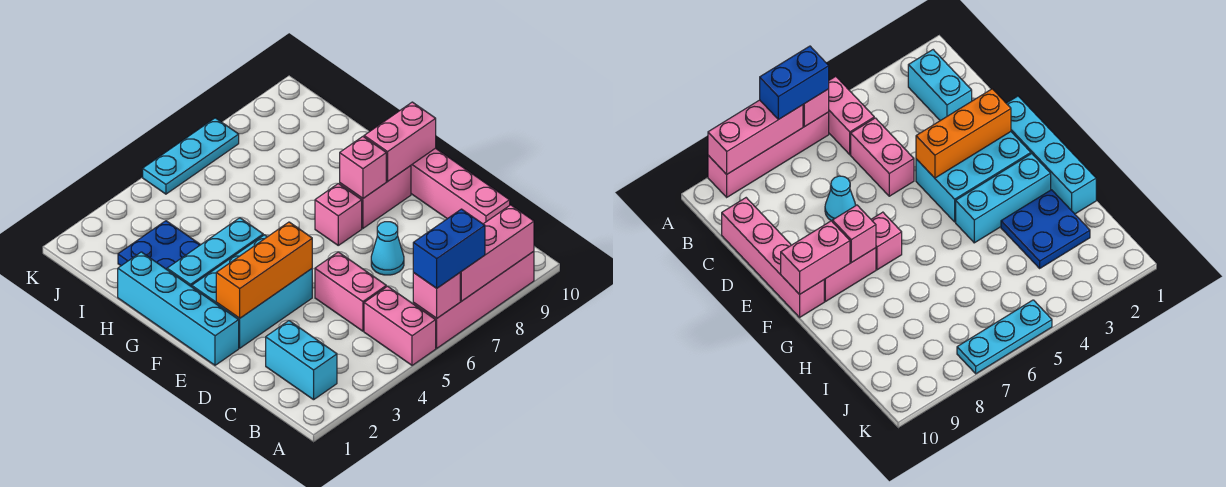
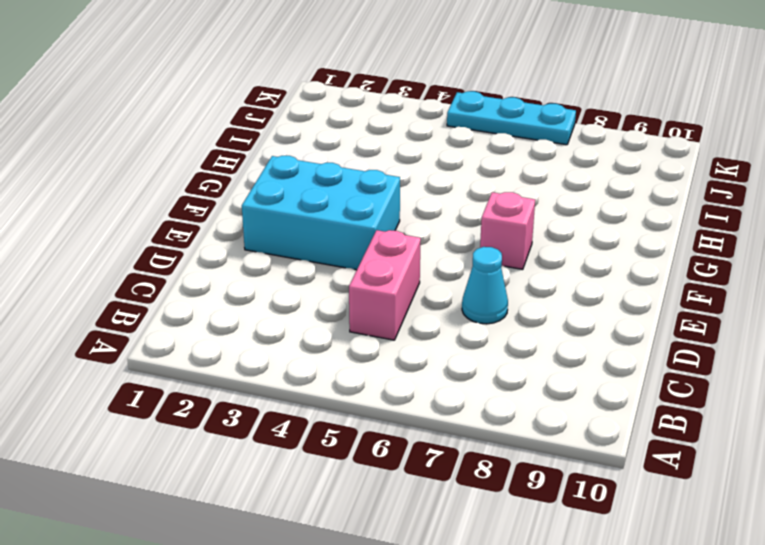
none -> pink brick A5:B5 level 1
none -> pink brick A6:A9 level 1
none -> cyan brick B2:C2 level 1

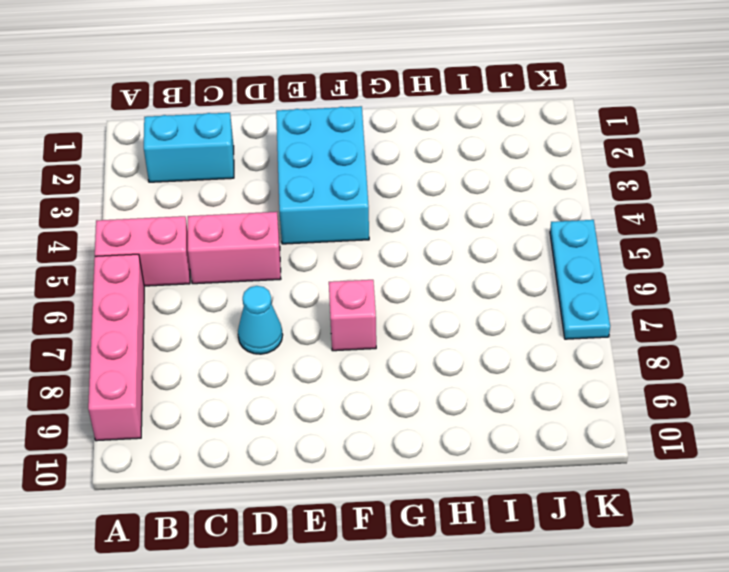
none -> pink brick C10:F10 level 1
none -> cyan brick E1:H1 level 1
none -> pink brick F8:F9 level 1

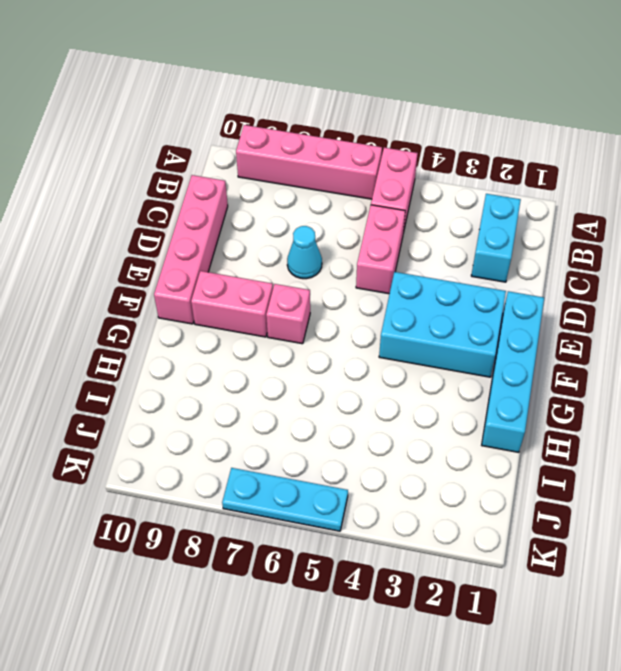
none -> cyan brick G2:G4 level 1
none -> blue plate H2:I3 level 1
none -> pink brick A6 level 2

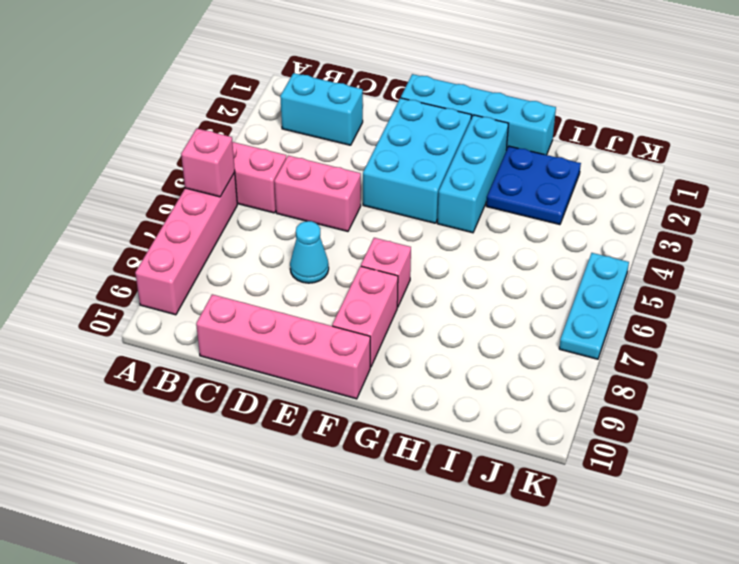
none -> pink brick A7:A9 level 2
none -> orange brick E2:E4 level 2
none -> pink brick F8 level 2

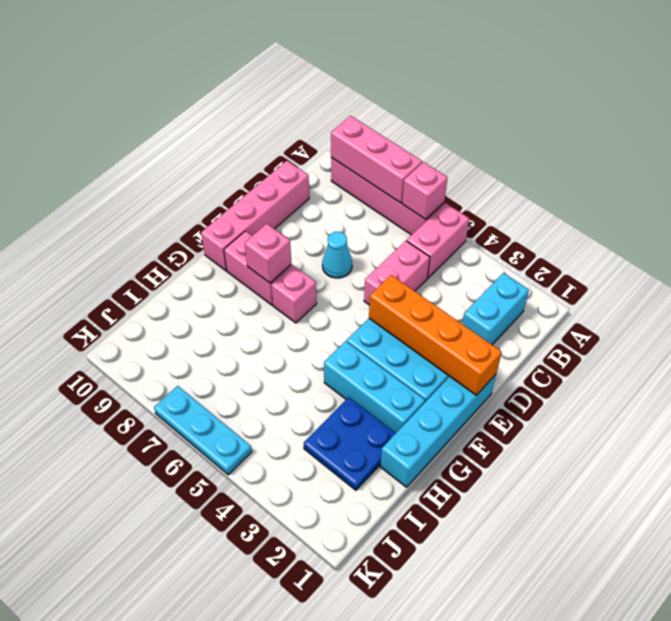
orange brick E1:E4 level 2 -> orange brick E2:E4 level 2
none -> pink brick F9:F10 level 2
none -> blue brick A6:A7 level 3

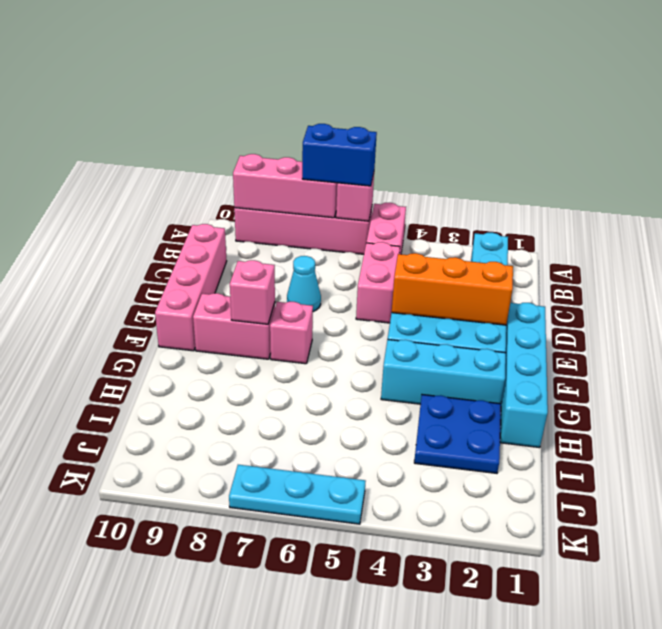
none -> pink brick F9:F10 level 2

